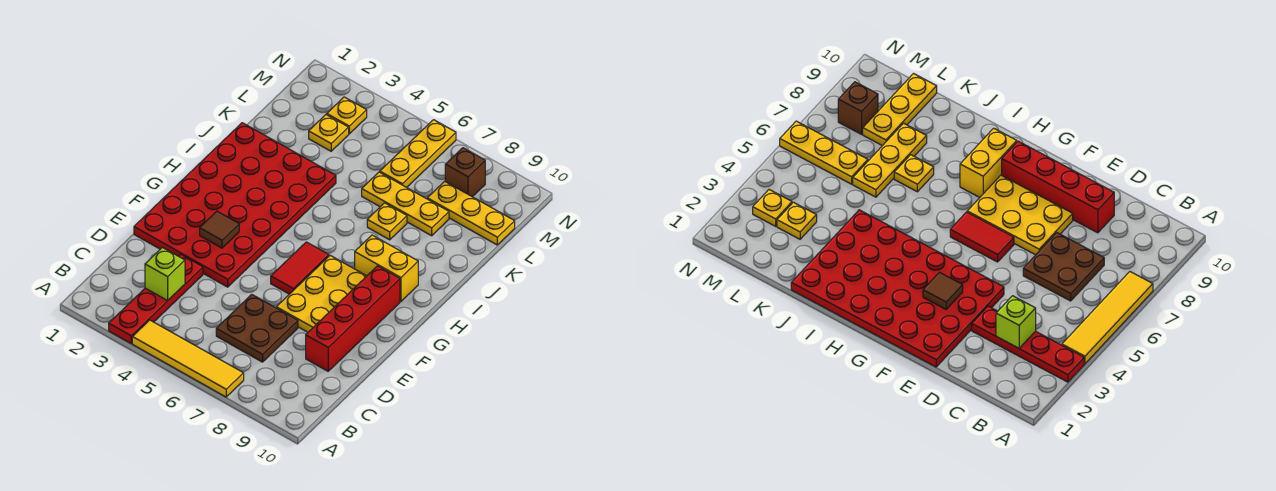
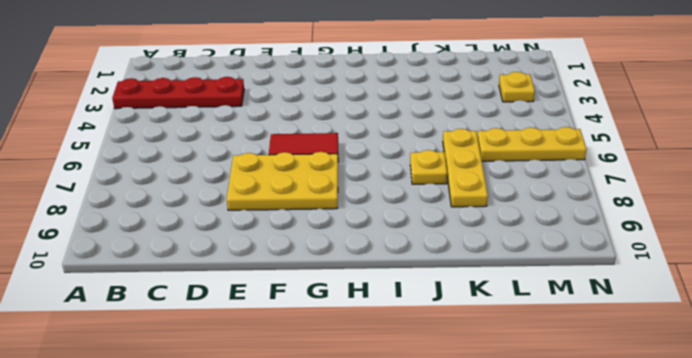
none -> yellow tile A4:A7 level 1
none -> brown plate C6:D7 level 1
none -> red brick D9:G9 level 1

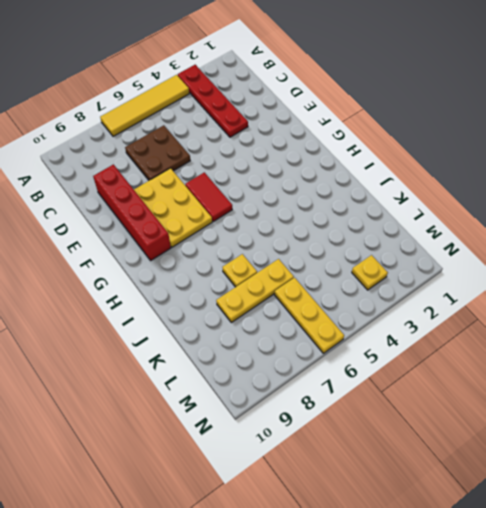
none -> red plate E1:J4 level 1
none -> yellow brick H8:H9 level 1
none -> yellow plate L3 level 1

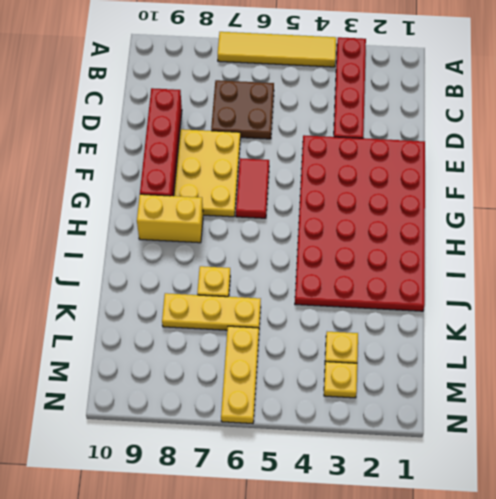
none -> yellow plate L8:L10 level 1
none -> brown brick M8 level 1
none -> lime brick C3 level 2

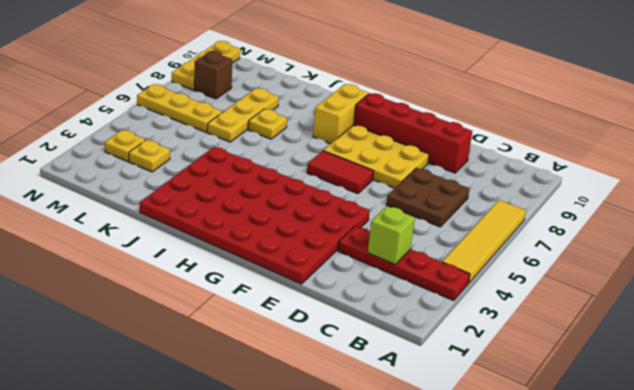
yellow plate N8:N10 level 1 -> yellow plate L8:L10 level 1
none -> brown tile F3 level 2

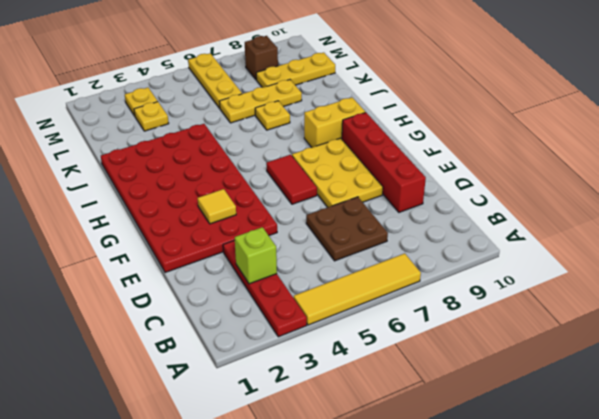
yellow tile F3 level 2 -> brown tile F3 level 2

